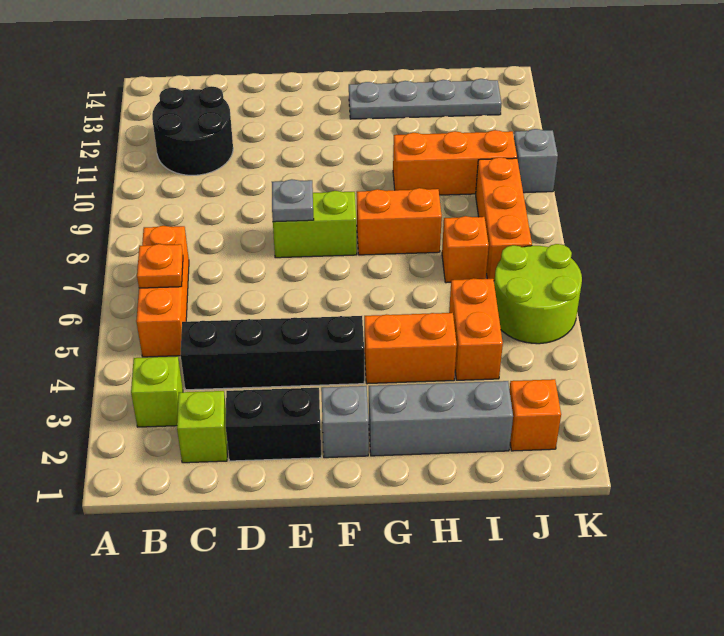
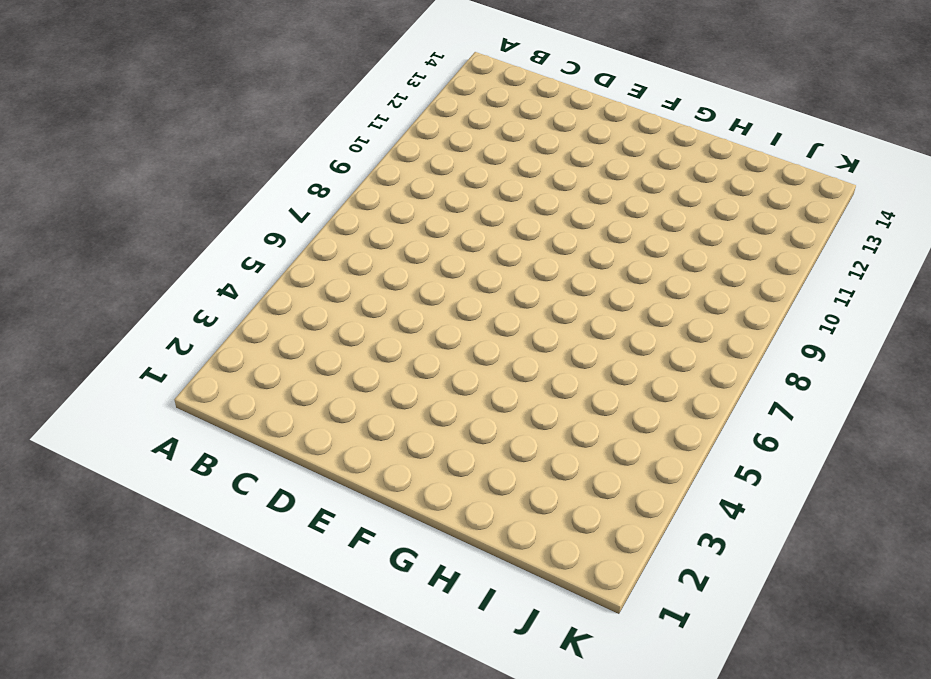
none -> lime brick B3 level 1
none -> orange brick B5:B7 level 1
none -> black round brick B11:C12 level 1

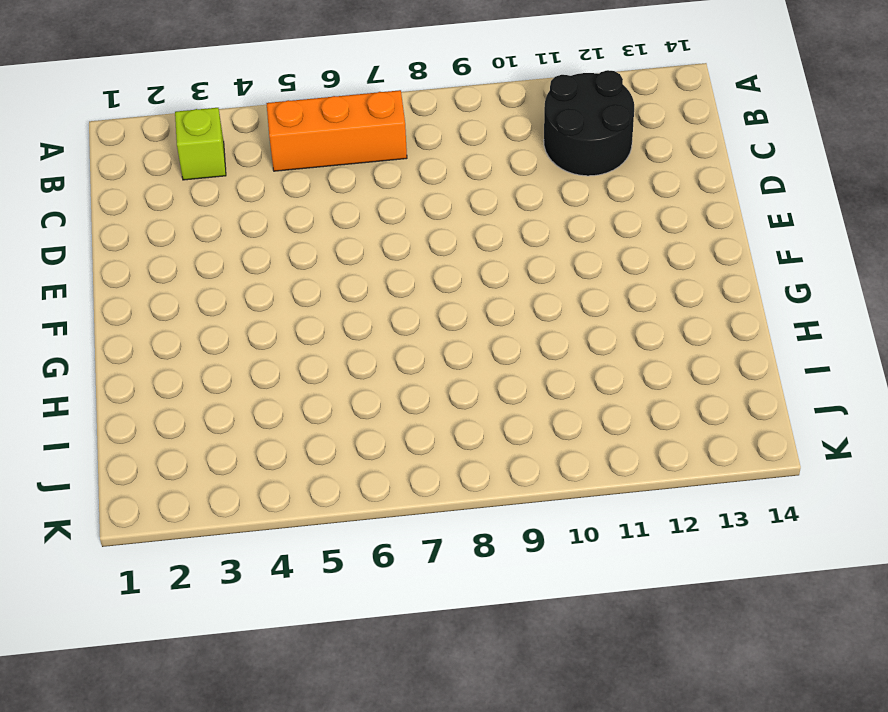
none -> lime brick C2 level 1
none -> black brick C4:F4 level 1
none -> black brick D2:E2 level 1

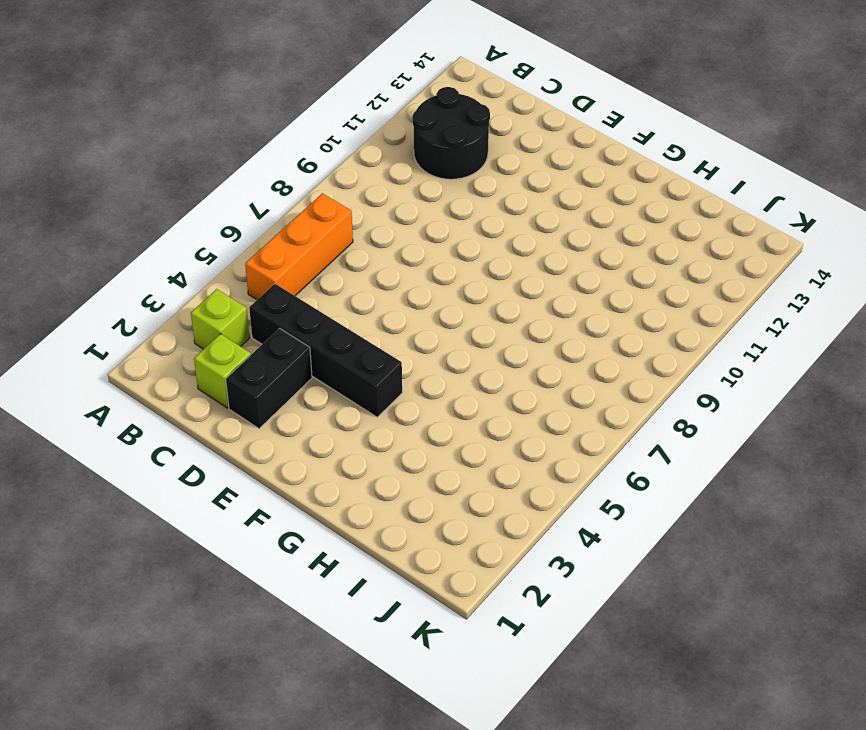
black brick D2:D3 level 1 -> black brick D2:E2 level 1
none -> lime brick E8:F8 level 1
none -> grey brick F2 level 1
none -> grey brick G2:I2 level 1

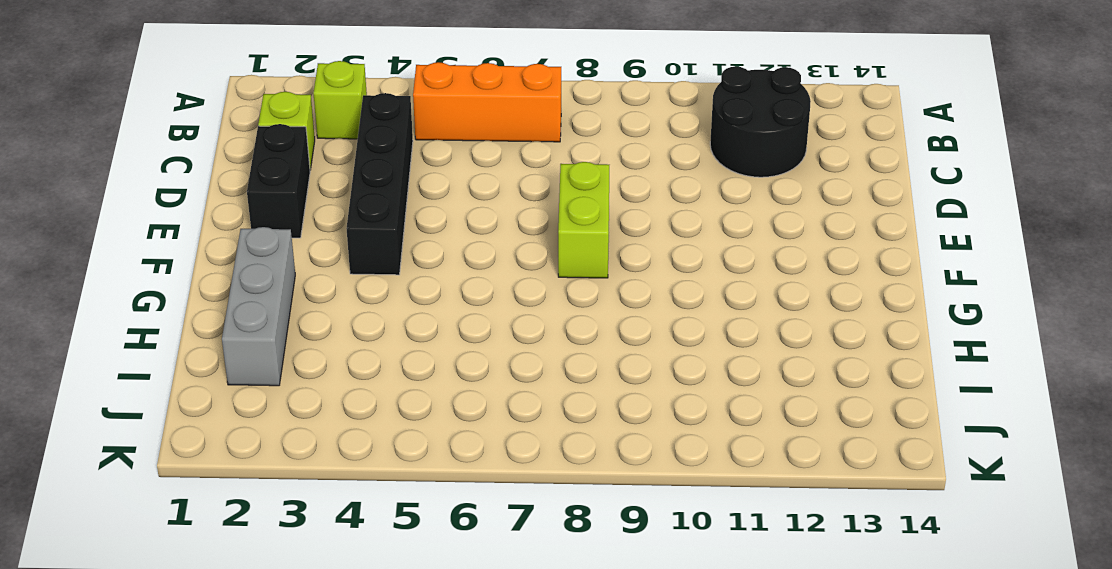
none -> grey brick F2 level 1
none -> orange brick G4:H4 level 1
none -> orange brick G8:H8 level 1

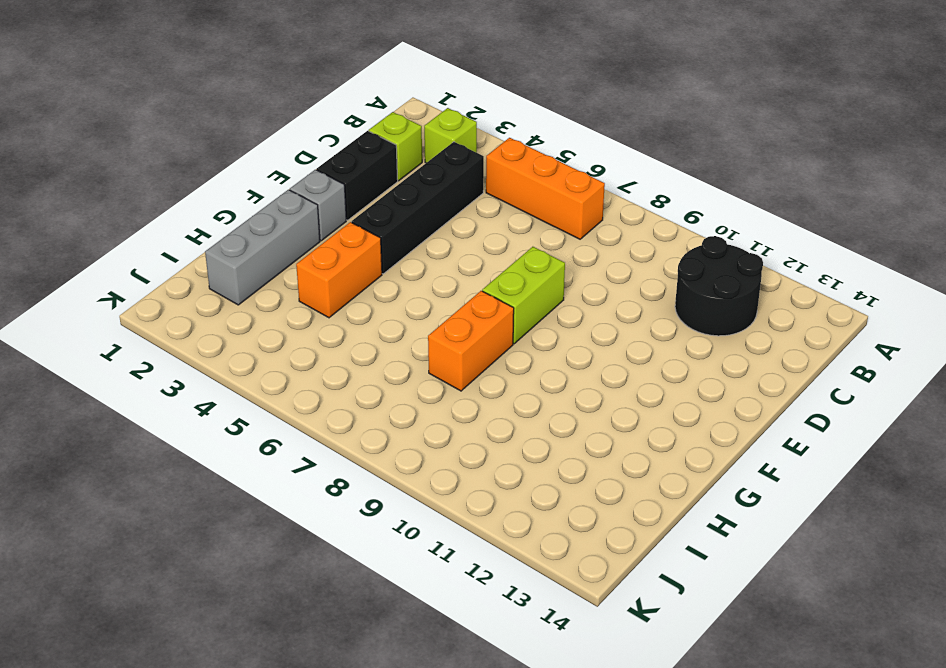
none -> grey plate G13:J13 level 1
none -> orange brick H10:J10 level 1
none -> orange brick I4:I5 level 1

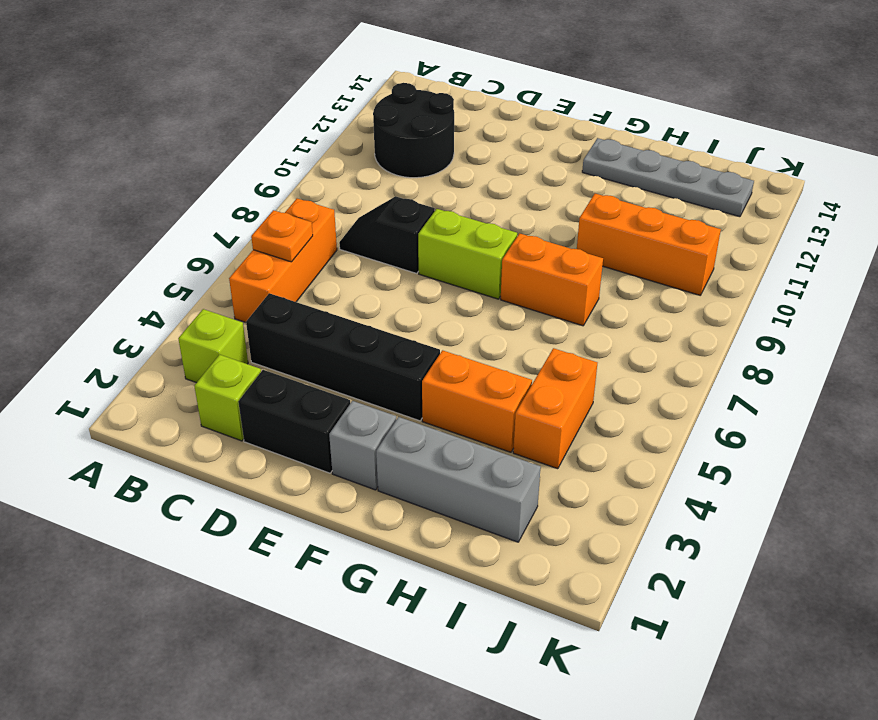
black slope C8:D8 level 1 top D -> none
none -> orange brick I7 level 1
none -> orange brick J2 level 1
none -> lime round brick J5:K6 level 1

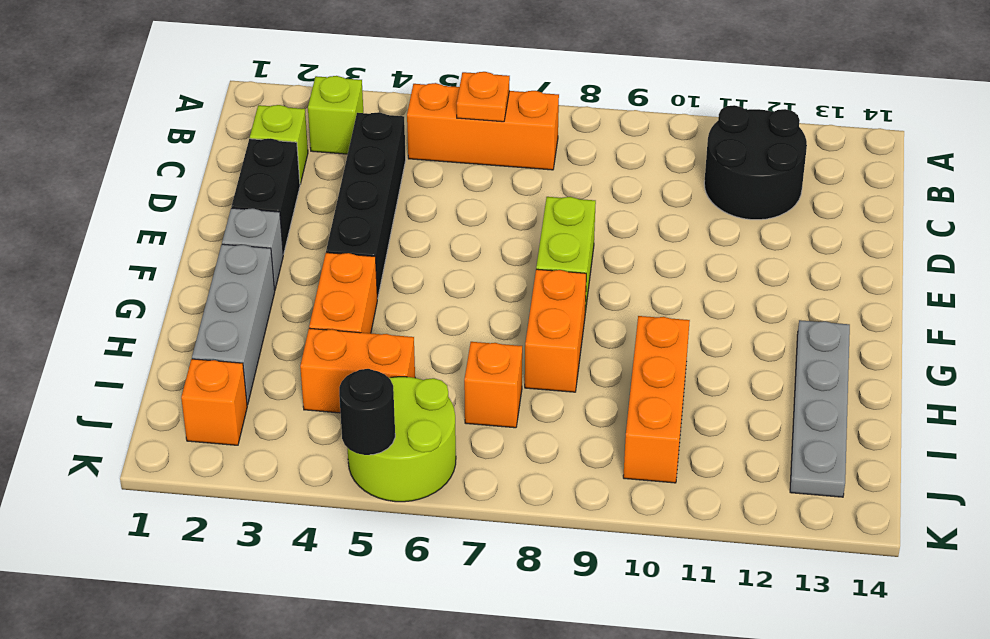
black round brick K5 level 2 -> none
none -> orange brick J7:J9 level 1
none -> grey brick K10 level 1
none -> grey plate E8 level 2

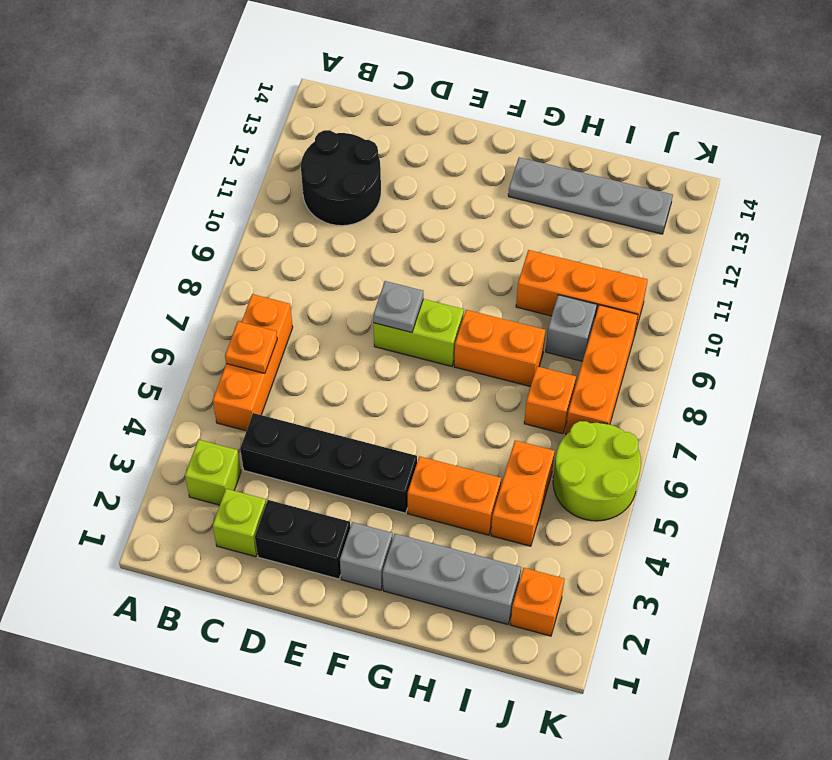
grey brick I9 level 1 -> grey brick K10 level 1

